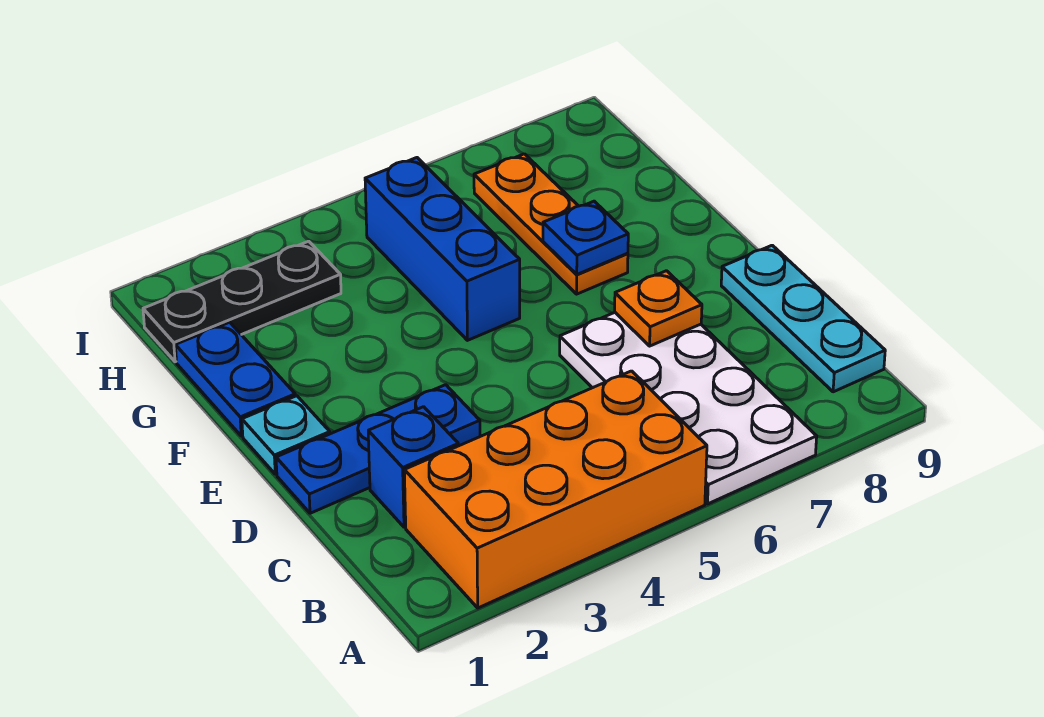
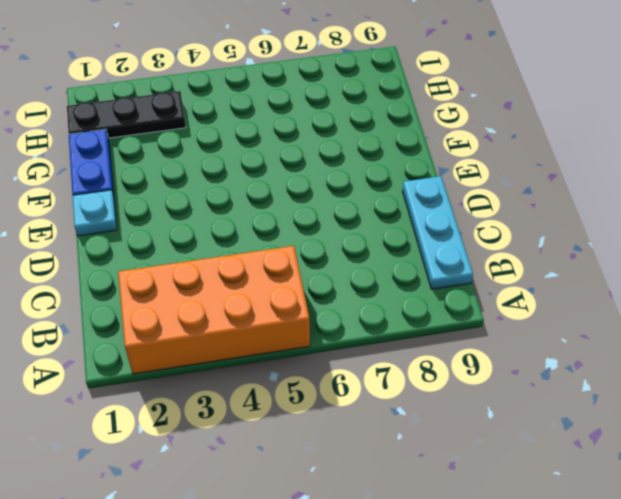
none -> white plate A6:D7 level 1
none -> blue brick C2 level 1
none -> blue plate D1:D3 level 1

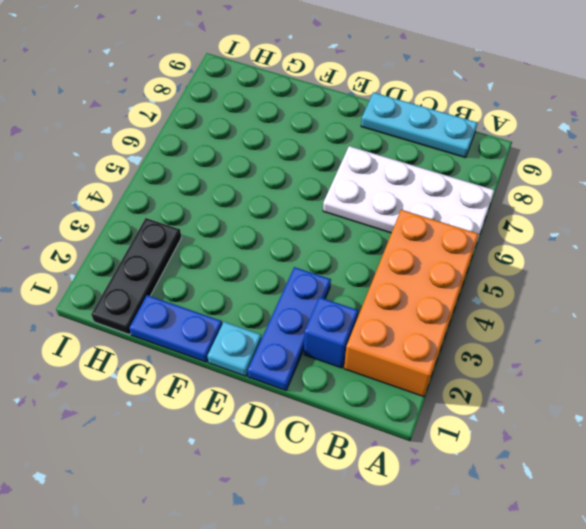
none -> blue brick F5:H5 level 1
none -> orange plate F7:H7 level 1
none -> orange plate D7 level 2

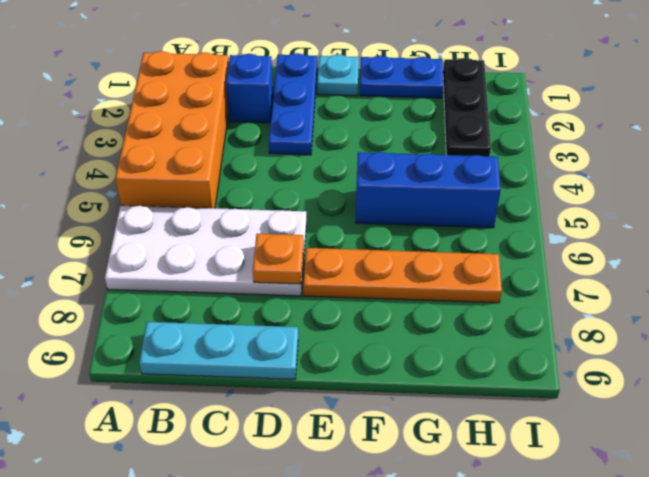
orange plate E7:H7 level 1 -> orange plate F7:H7 level 1
none -> blue plate F7 level 2

